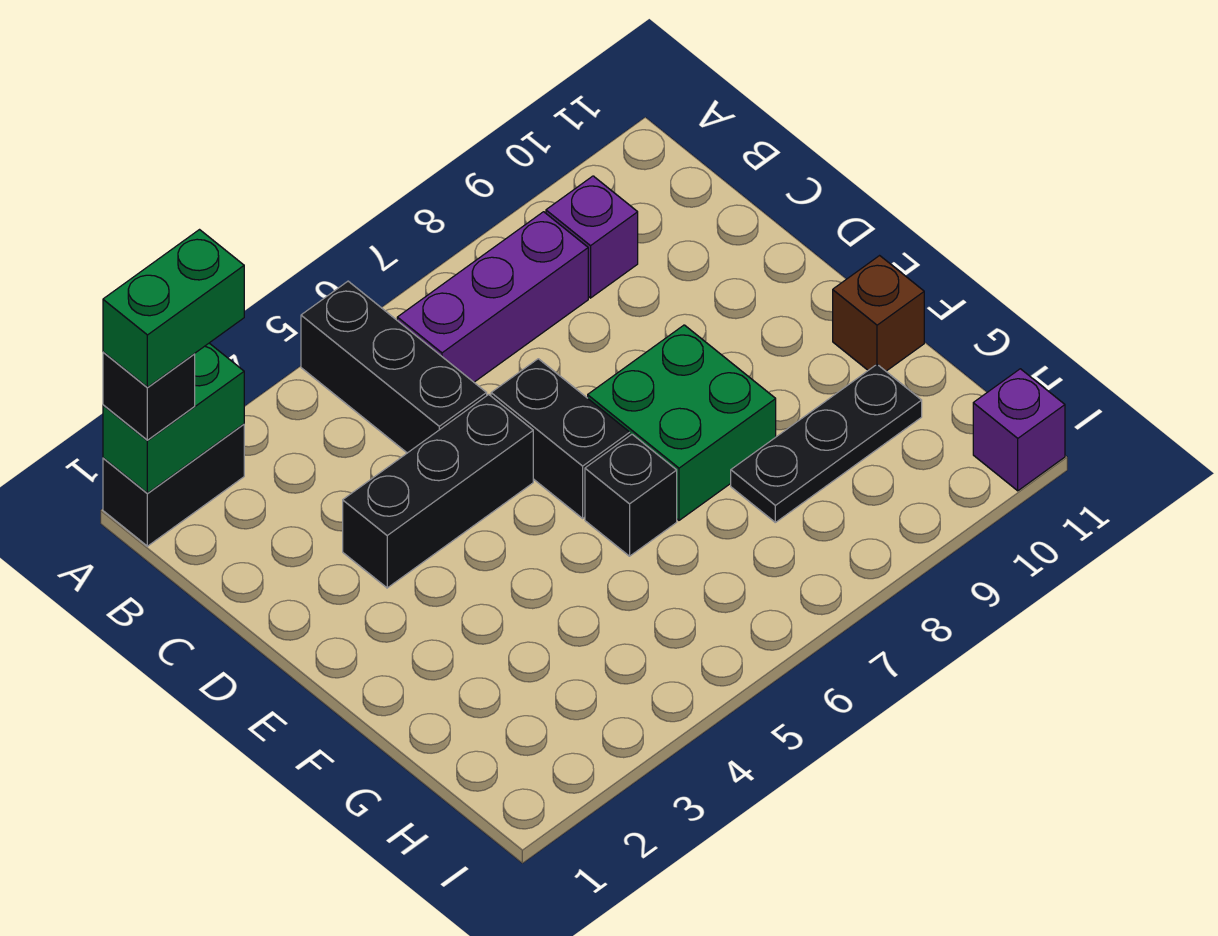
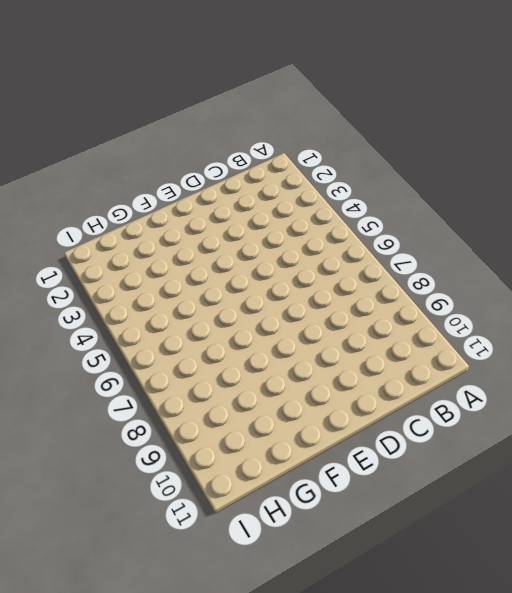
none -> black brick A1:A2 level 1
none -> black brick A5:C5 level 1
none -> purple brick B6:B8 level 1

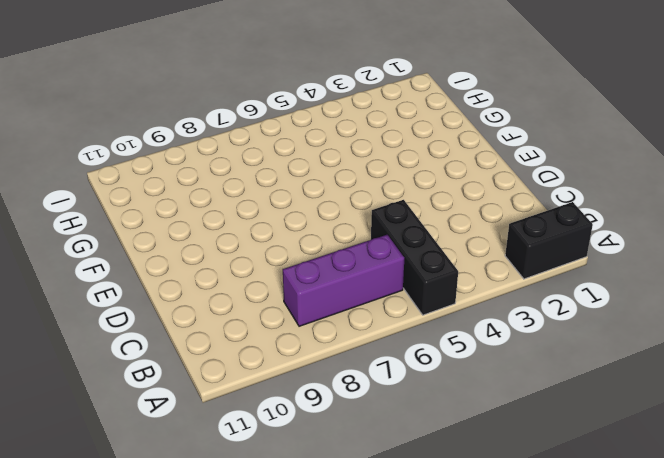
none -> purple brick B9 level 1
none -> black brick D3:D5 level 1
none -> black brick D6:E6 level 1

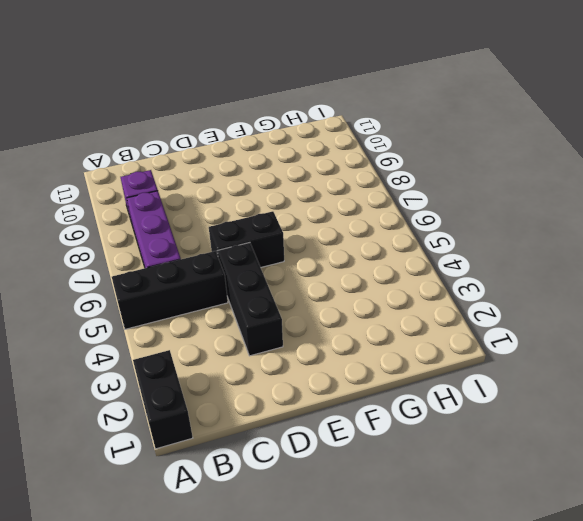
none -> green brick E7:F8 level 1
none -> black brick F6 level 1
none -> brown brick F11 level 1

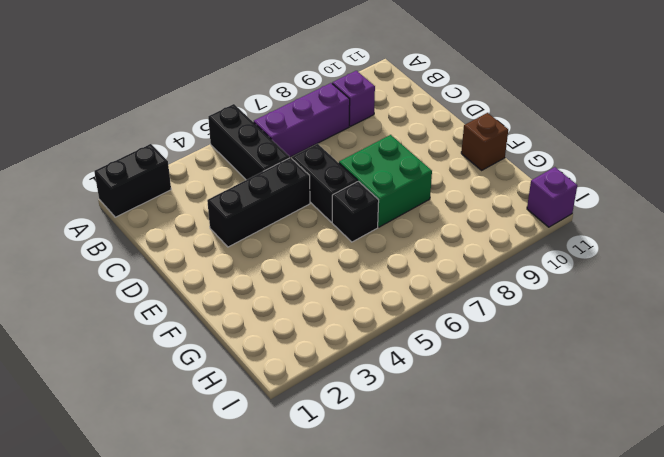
none -> black plate G8:G10 level 1
none -> green brick A1:A2 level 2
none -> black brick A1 level 3

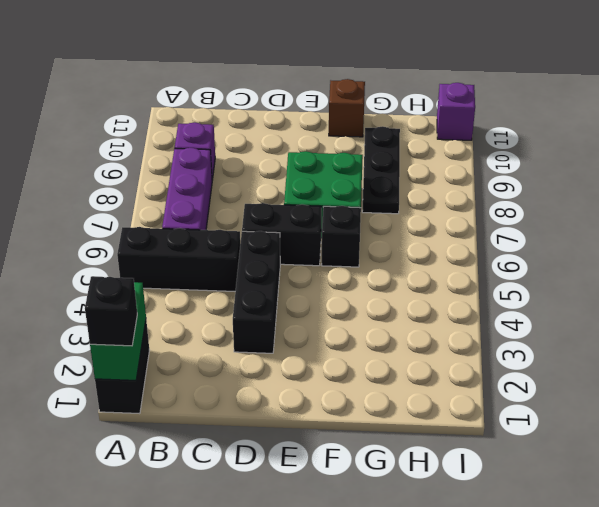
none -> green brick A1:A2 level 4

